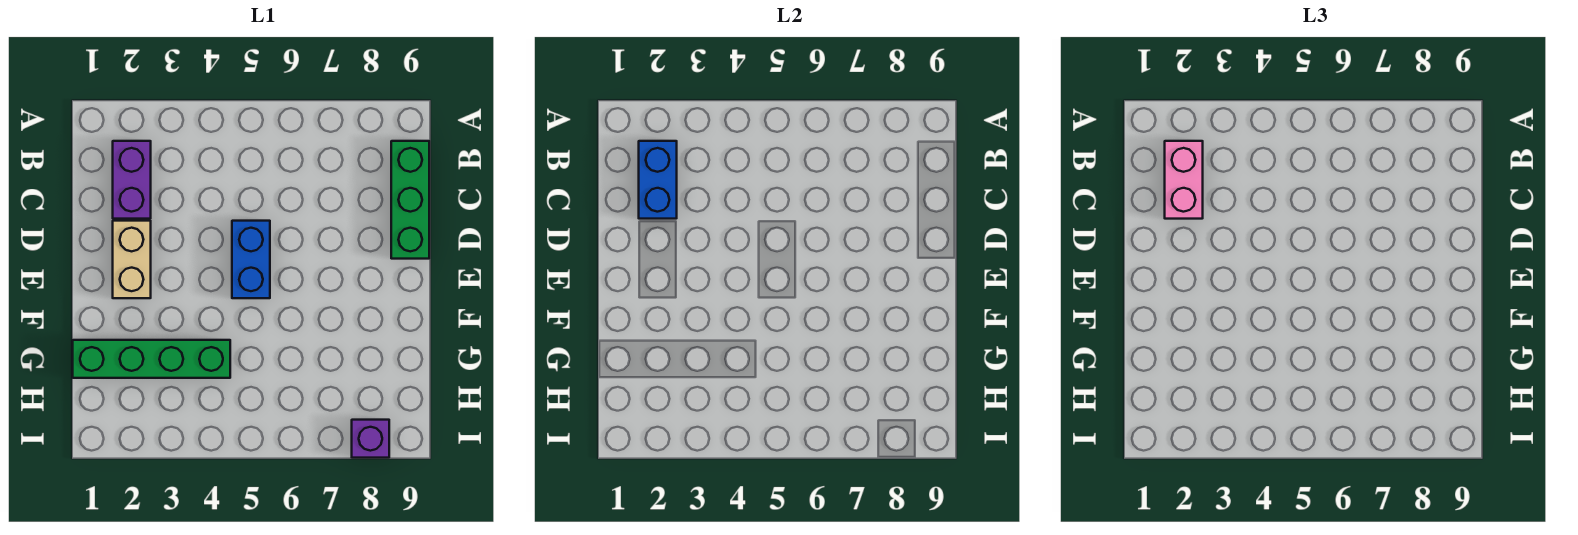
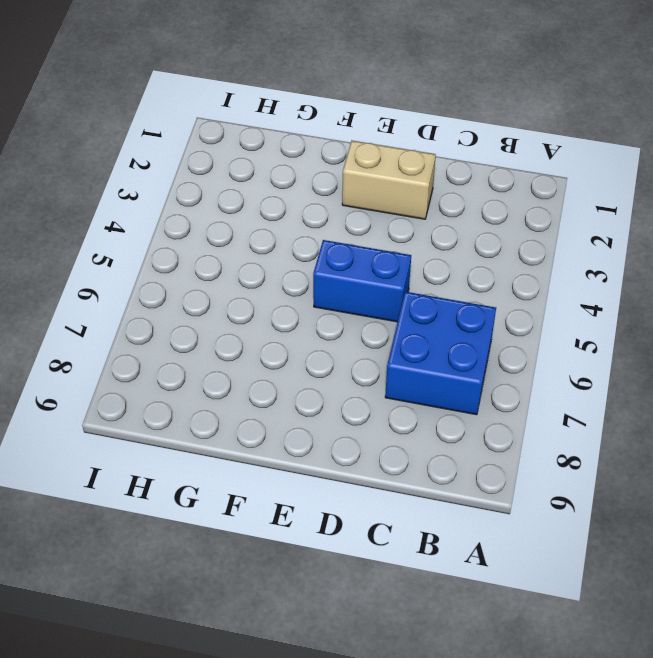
blue brick B6:C7 level 1 -> none
none -> purple brick B2:C2 level 1
none -> green brick B9:D9 level 1

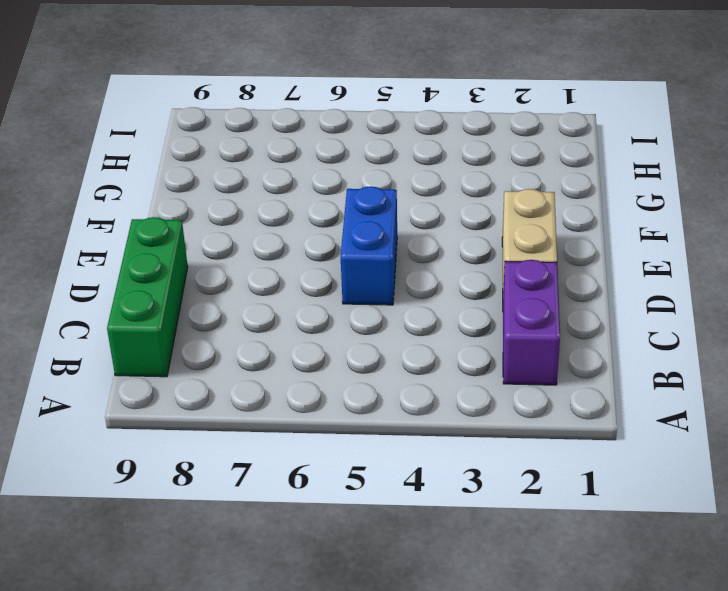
none -> green brick G1:G4 level 1
none -> purple brick I8 level 1

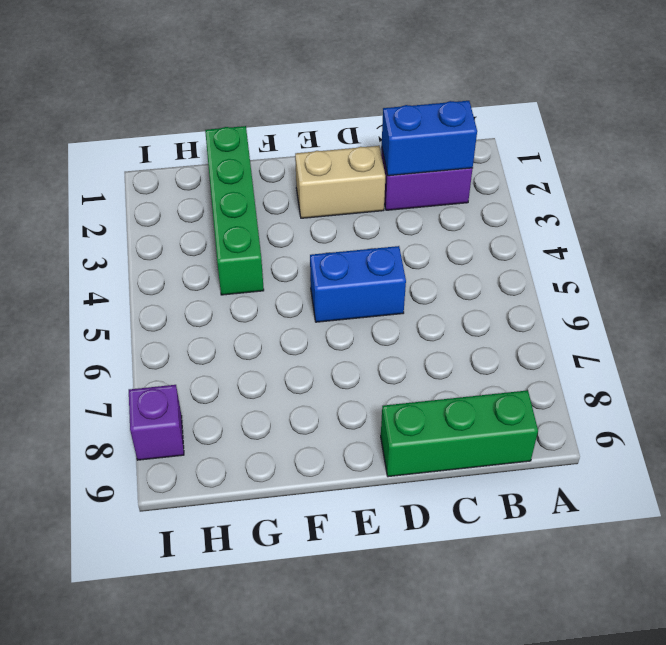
none -> pink brick B2:C2 level 3

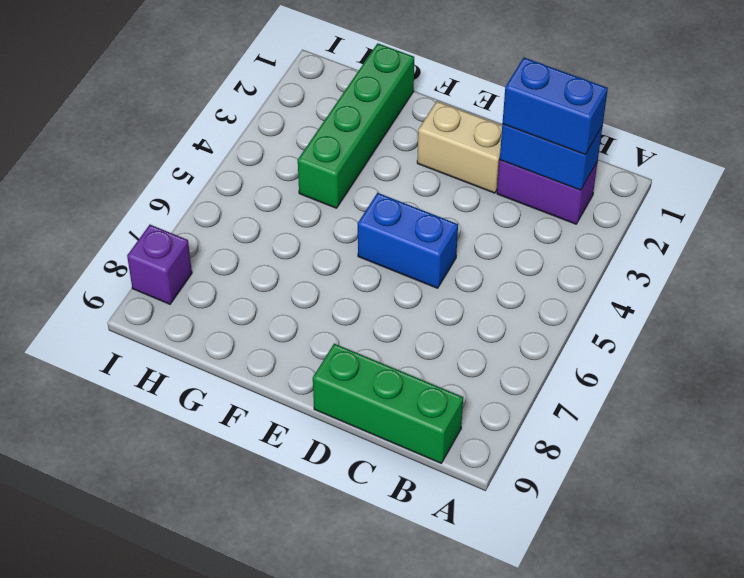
blue brick B2:C2 level 3 -> pink brick B2:C2 level 3

